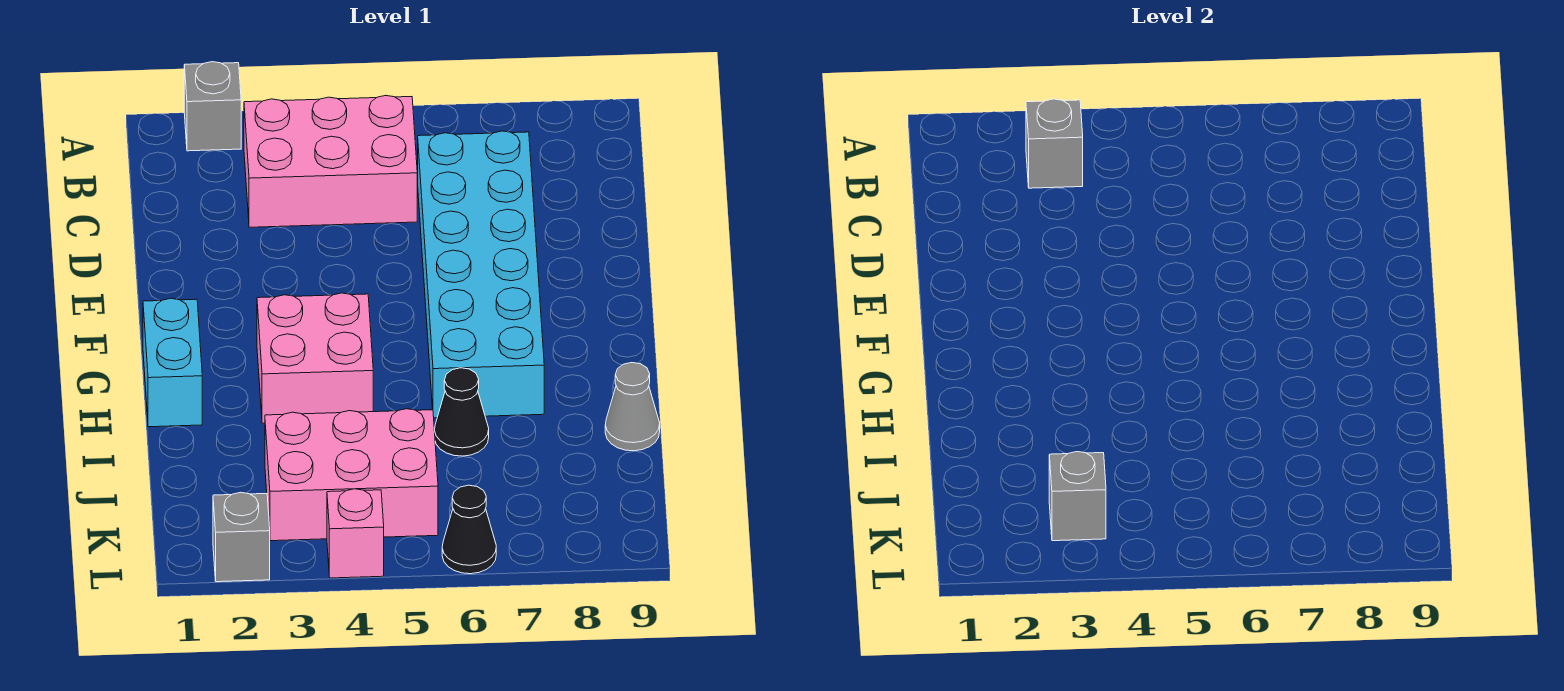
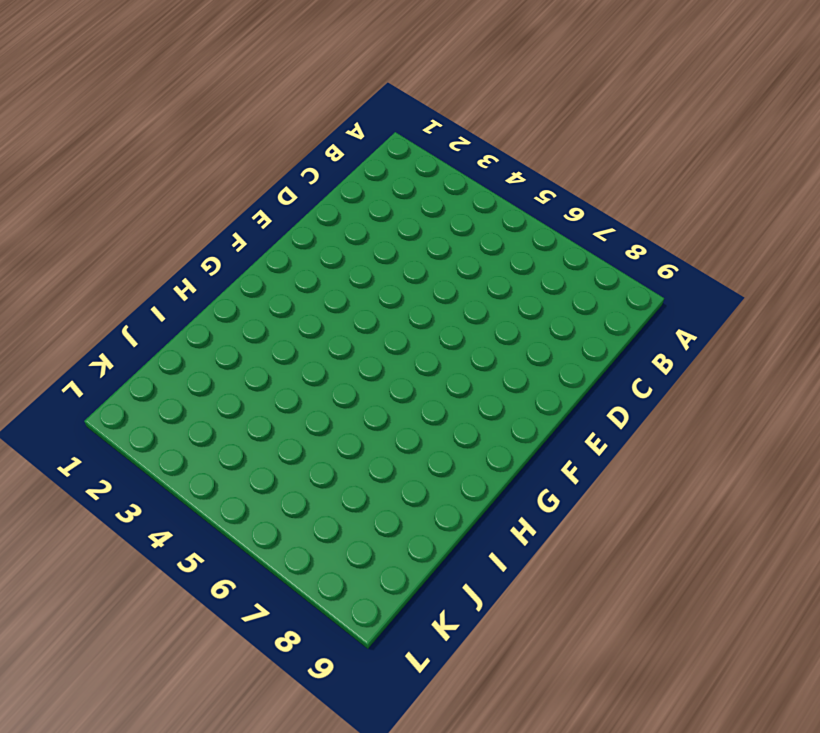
none -> grey brick A2 level 1
none -> pink brick B3:C5 level 1
none -> cyan brick C6:H7 level 1

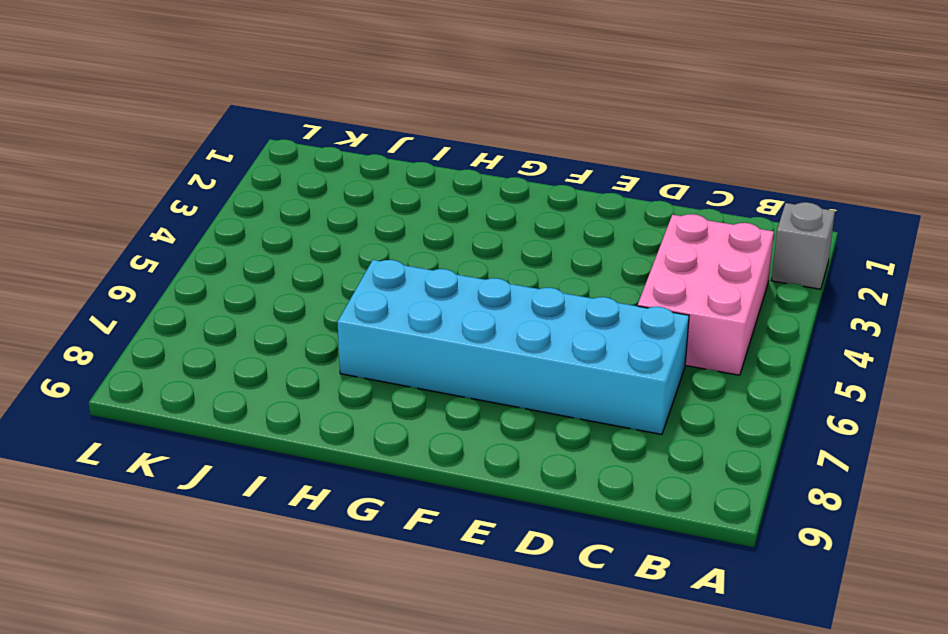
none -> cyan brick G1:H1 level 1
none -> pink brick G3:H4 level 1
none -> black cone I6 level 1

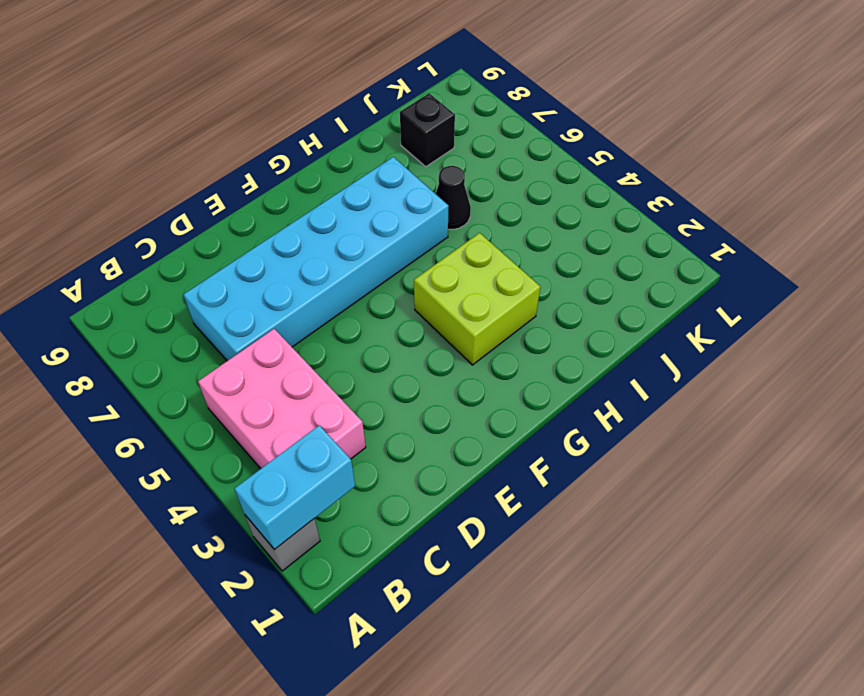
cyan brick A2:B2 level 2 -> cyan brick G1:H1 level 1
lime brick G3:H4 level 1 -> pink brick G3:H4 level 1
black brick J8 level 1 -> none
none -> grey cone I9 level 1
none -> pink brick J3:K5 level 1
none -> grey brick L2 level 1

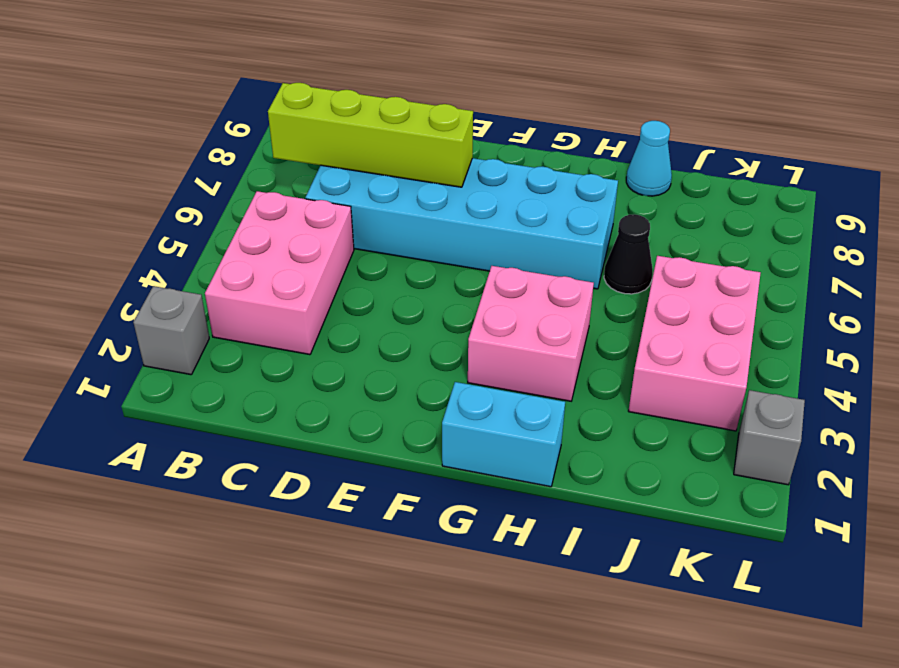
lime brick B7:E7 level 2 -> none
cyan cone I9 level 1 -> grey cone I9 level 1
none -> pink brick L4 level 1
none -> black cone L6 level 1
none -> grey brick B3 level 2

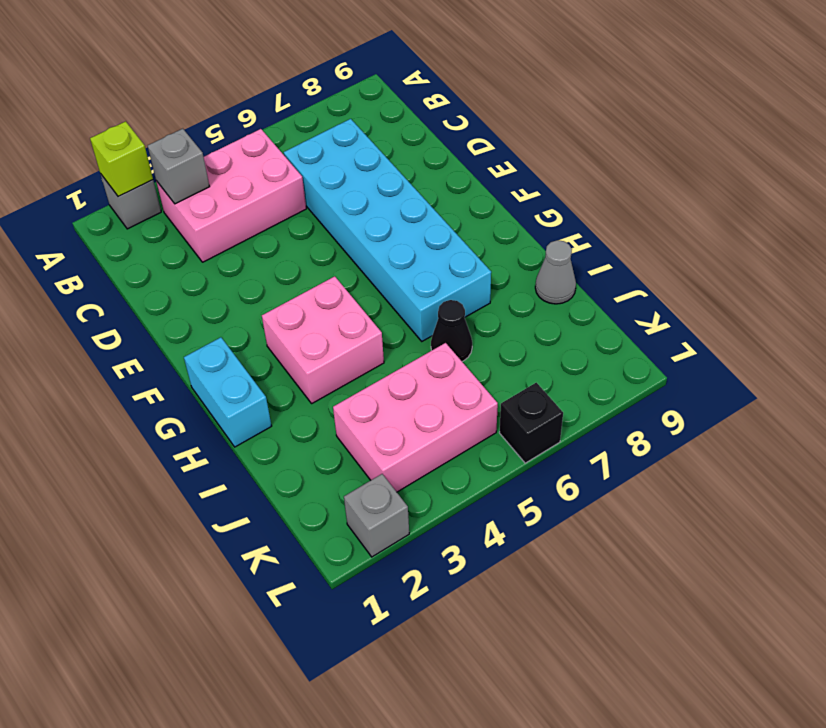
lime brick A2 level 2 -> none
black brick L6 level 1 -> black cone L6 level 1
none -> pink brick L4 level 1
none -> grey brick K3 level 2

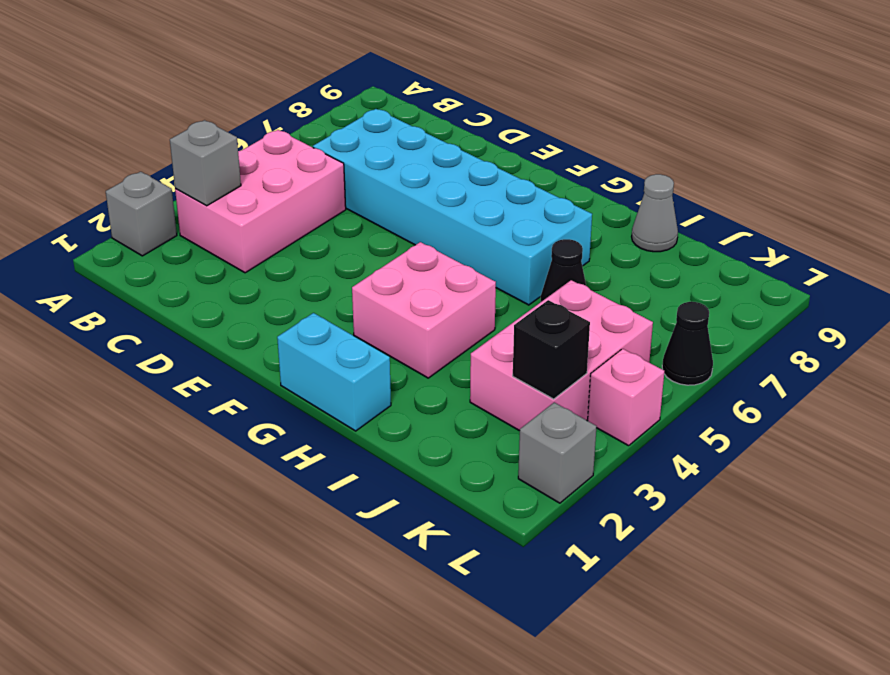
black brick K3 level 2 -> grey brick K3 level 2

